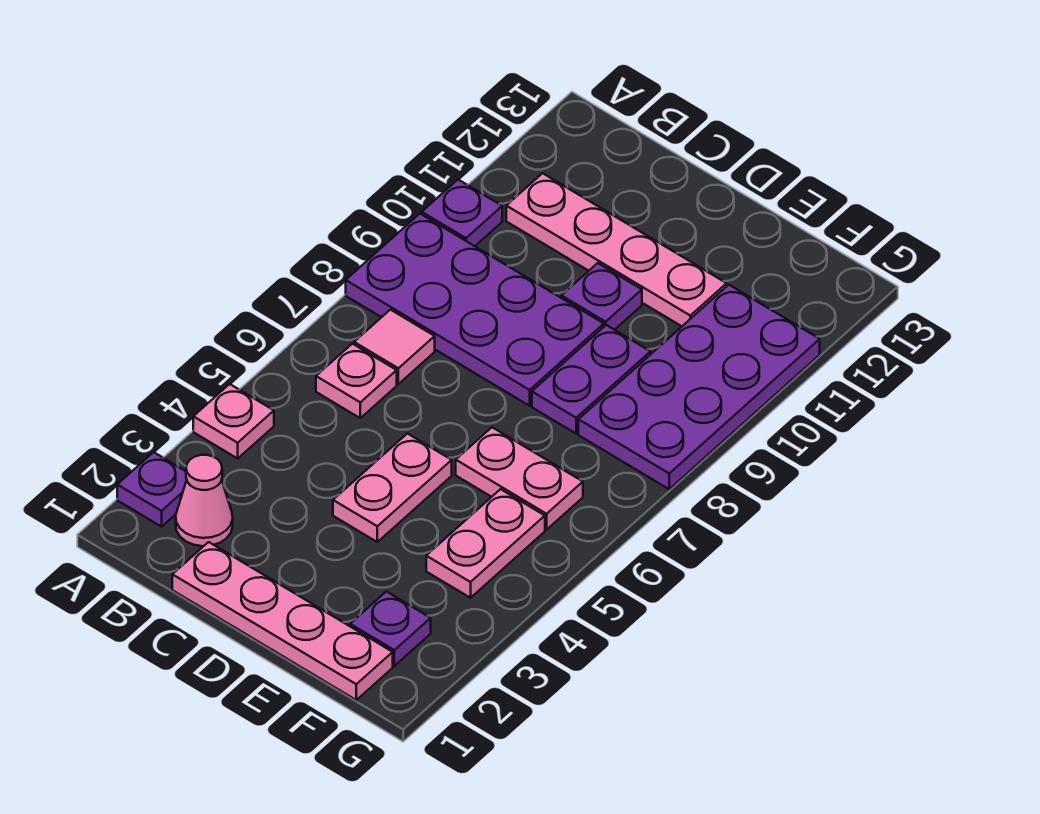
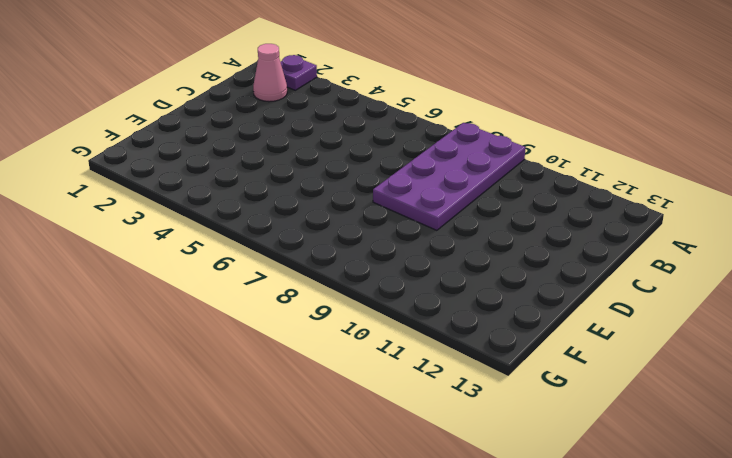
none -> pink plate A4 level 1
none -> purple plate A10 level 1
none -> pink plate B6 level 1

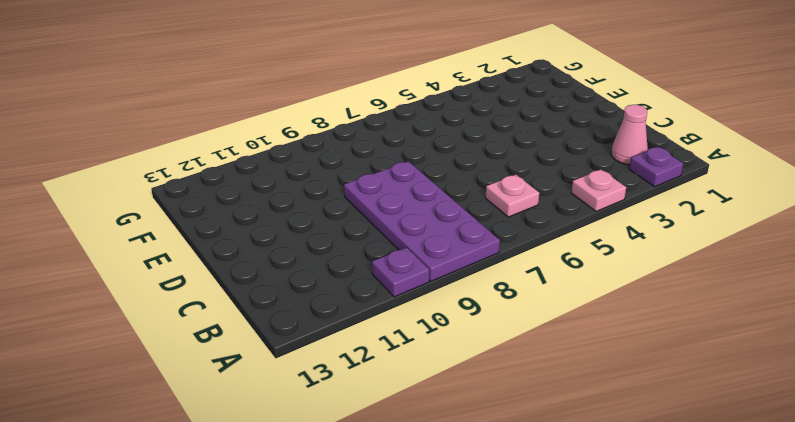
none -> pink tile B7 level 1
none -> pink plate B11:E11 level 1
none -> pink plate C1:F1 level 1

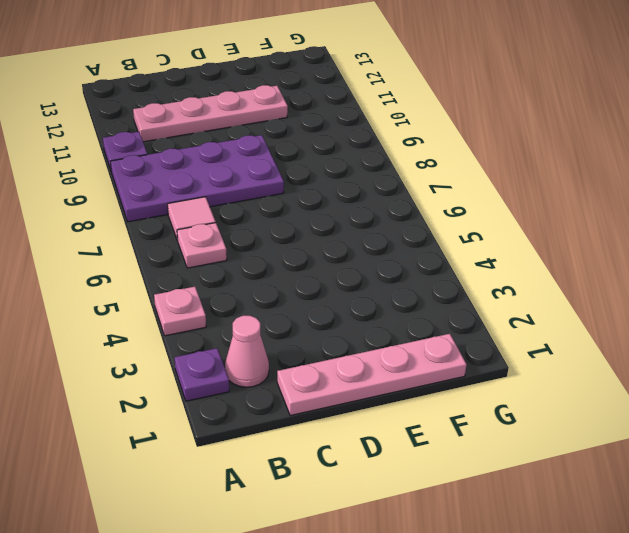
none -> pink plate D4:D5 level 1
none -> purple plate D10 level 1
none -> pink plate E6:F6 level 1

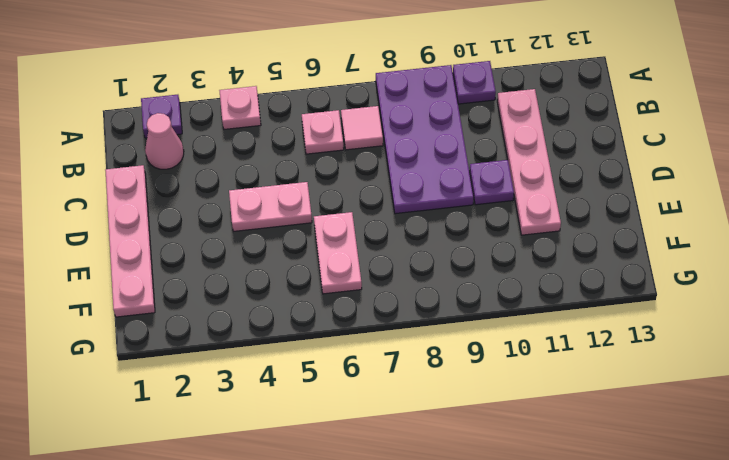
none -> purple plate E8:E9 level 1
none -> purple plate F2 level 1
none -> pink plate F4:F5 level 1

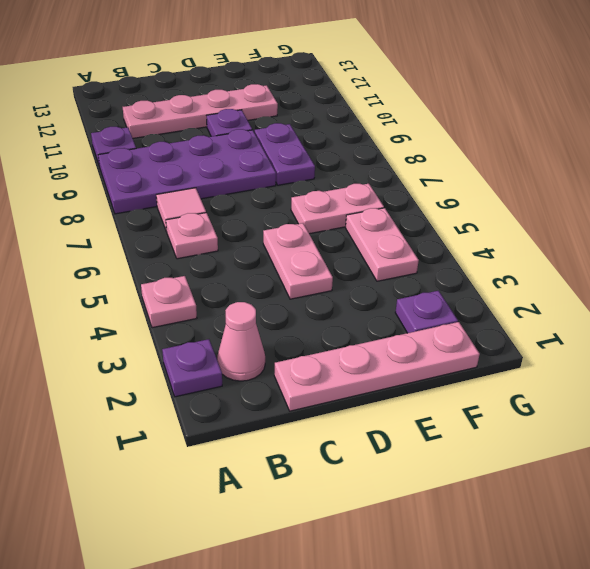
none -> purple plate F8:G11 level 1

